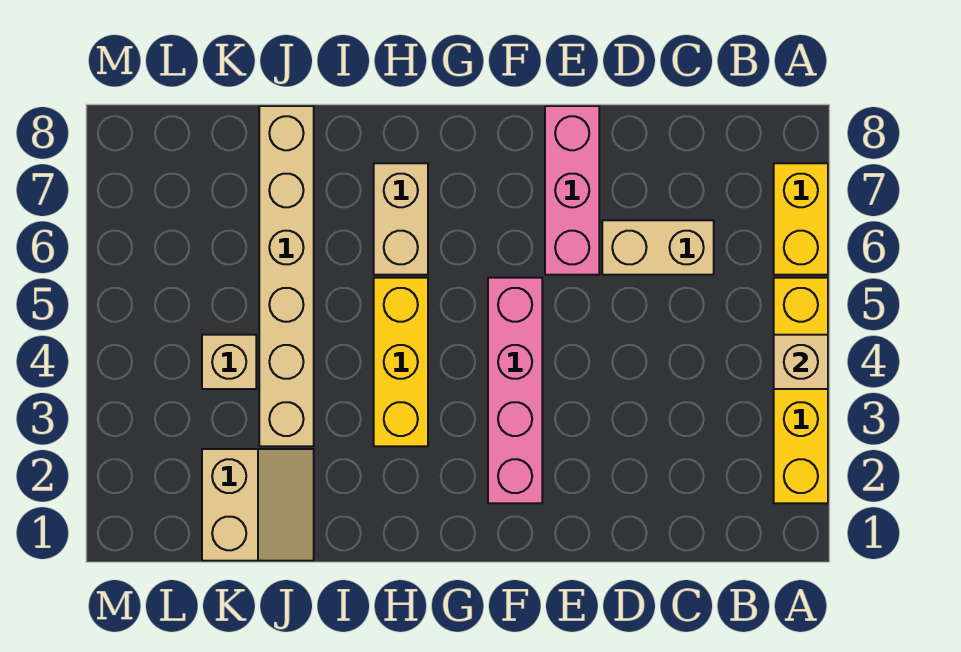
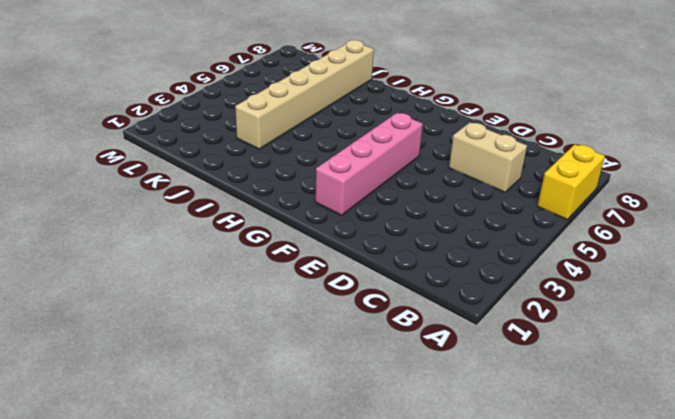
none -> yellow brick A2:A5 level 1
none -> pink brick E6:E8 level 1

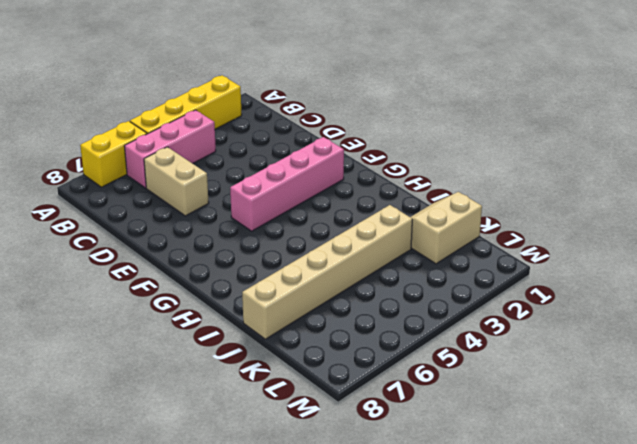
pink brick B4:B6 level 1 -> pink brick E6:E8 level 1
none -> yellow brick H3:H5 level 1
none -> tan brick H6:H7 level 1

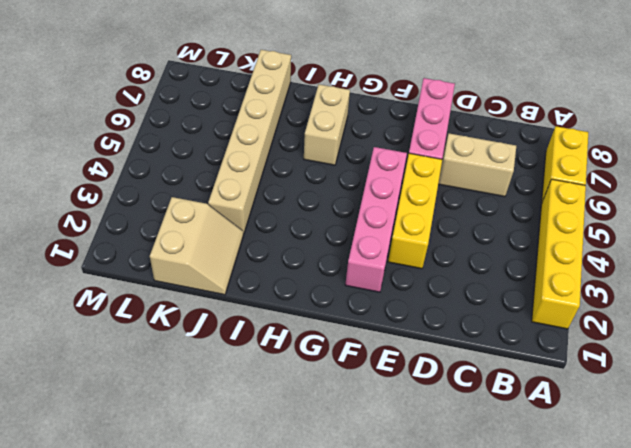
yellow brick E3:E5 level 1 -> yellow brick H3:H5 level 1
none -> tan brick K4 level 1
none -> tan brick A4 level 2

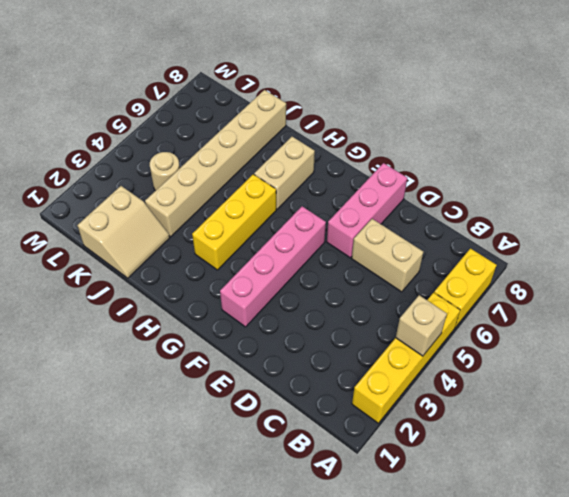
tan round brick K4 level 1 -> tan brick K4 level 1

